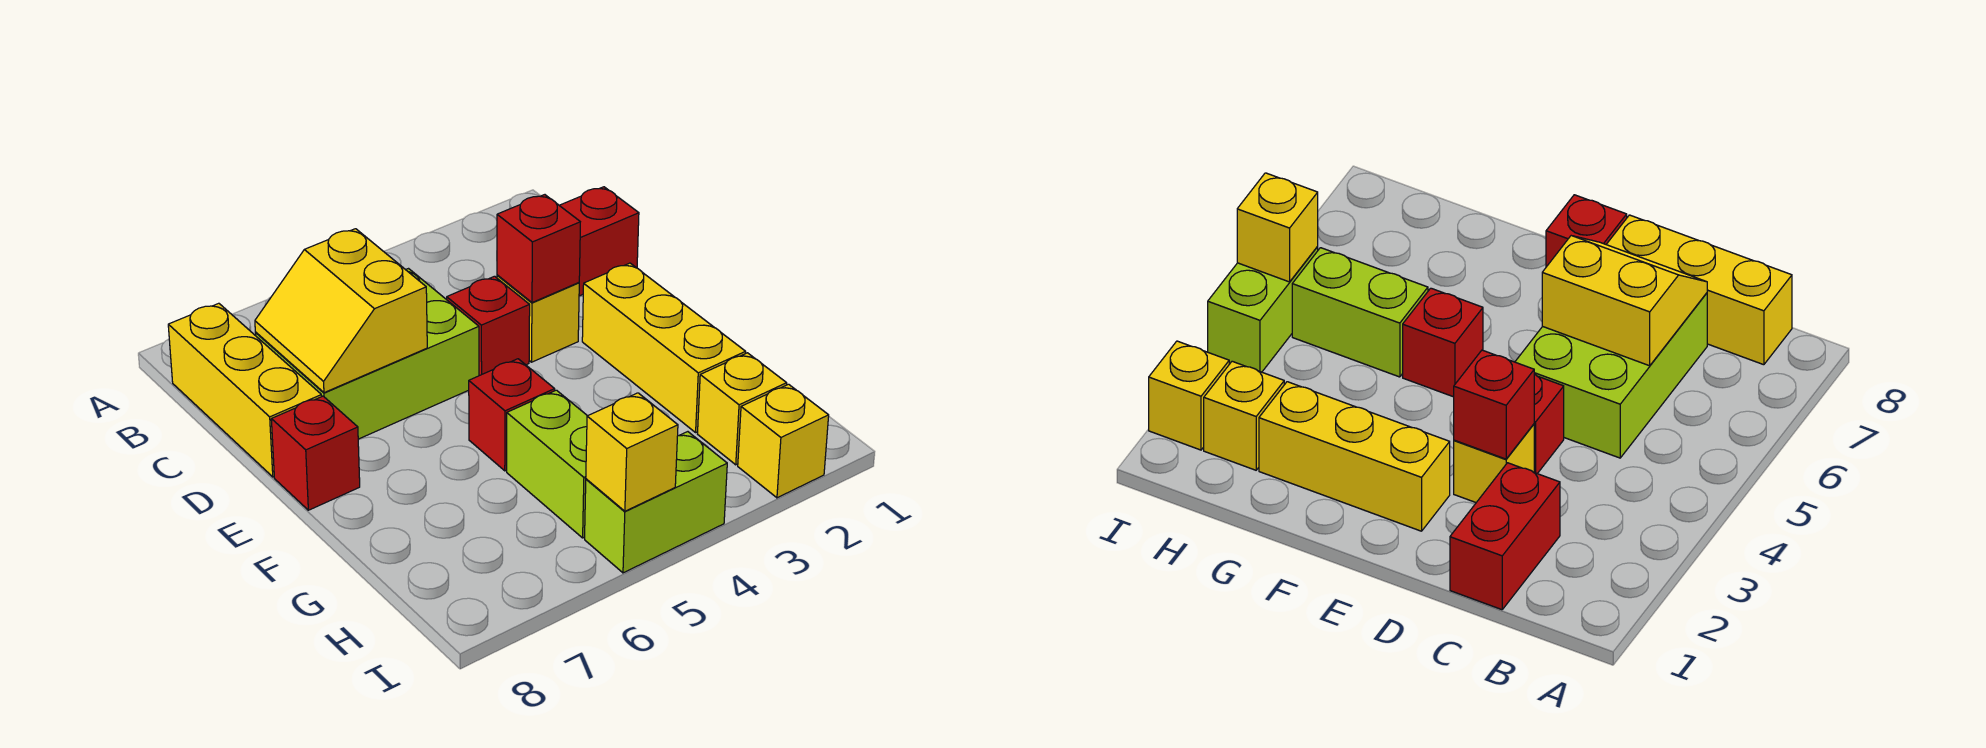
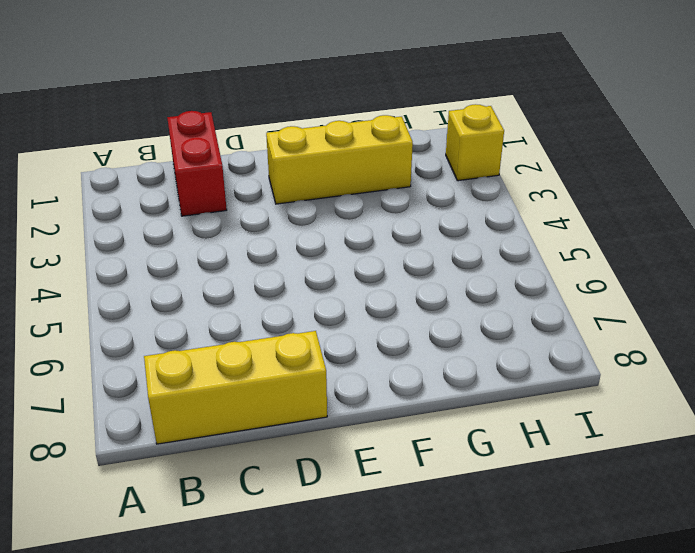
none -> lime brick C5:D7 level 1
none -> yellow brick D3 level 1
none -> red brick D4 level 1

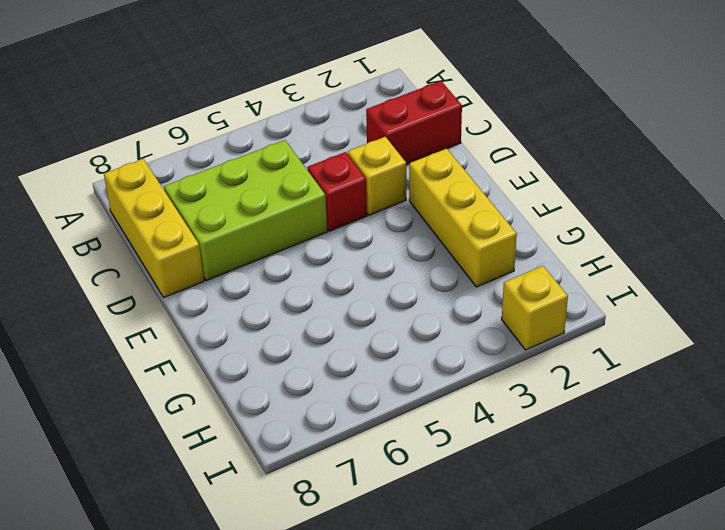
none -> red brick E8 level 1
none -> red brick F5 level 1
none -> lime brick G5:H5 level 1

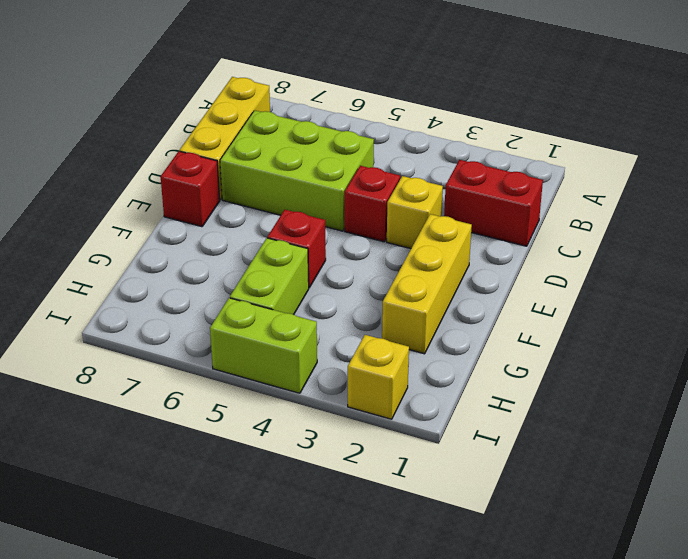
none -> yellow brick H2 level 1
none -> yellow slope C6:D7 level 2 top 6
none -> red brick D3 level 2

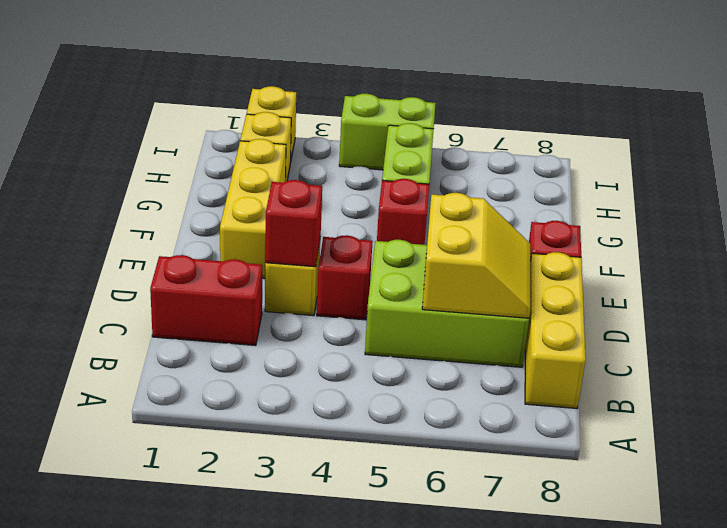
none -> yellow brick I5 level 2

